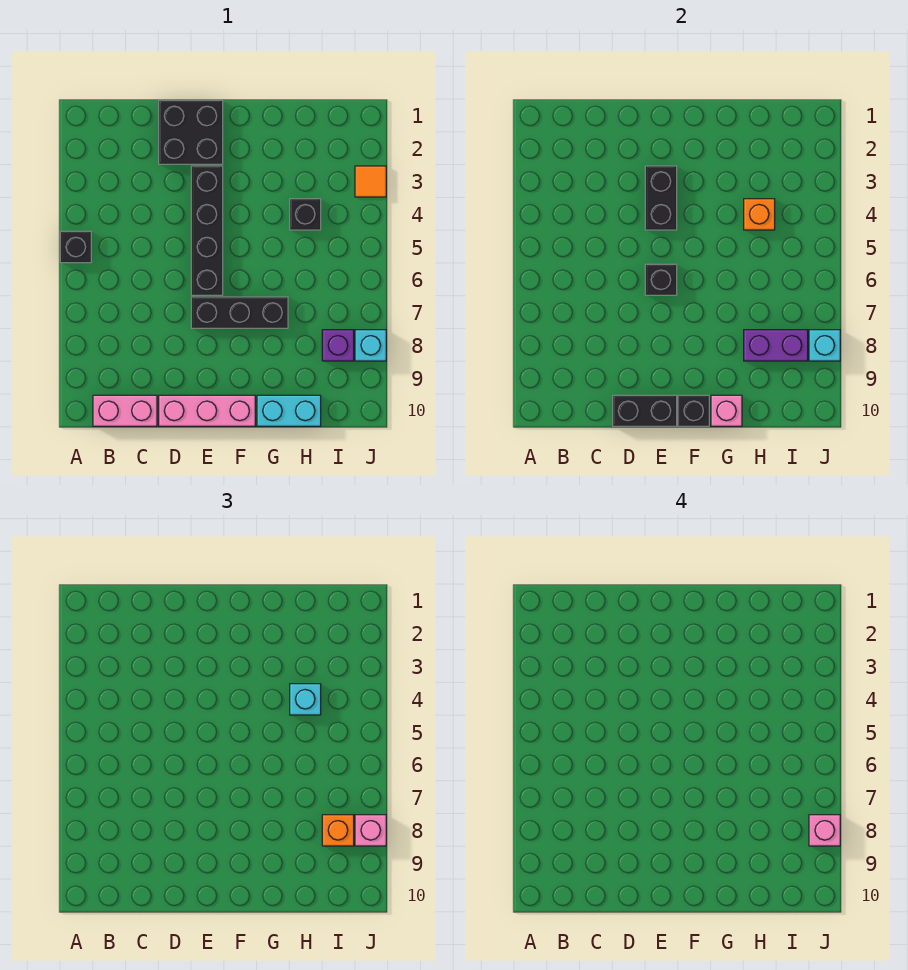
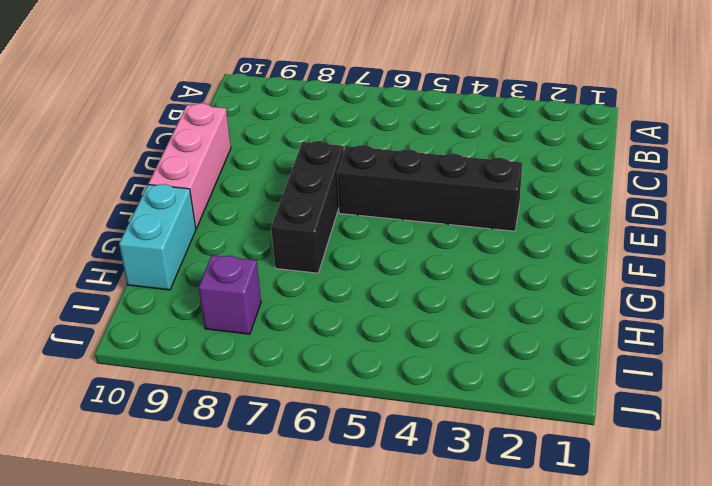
none -> black brick A5 level 1
none -> pink brick B10:C10 level 1
none -> black brick D1:E2 level 1

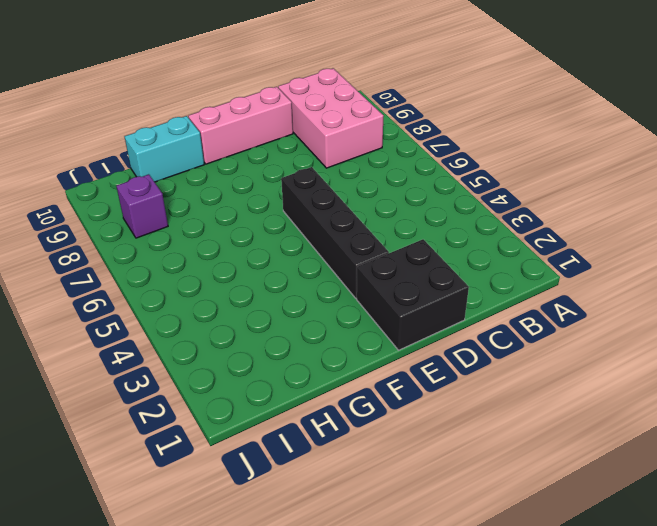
pink brick B8:C10 level 1 -> pink brick B10:C10 level 1
none -> black brick A5 level 1
none -> black brick E7:G7 level 1
none -> black brick H4 level 1

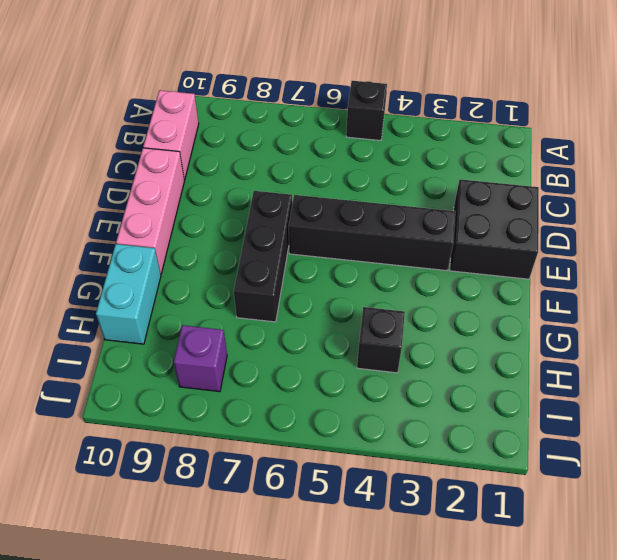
none -> orange tile J3 level 1
none -> cyan brick J8 level 1
none -> black brick D10:E10 level 2

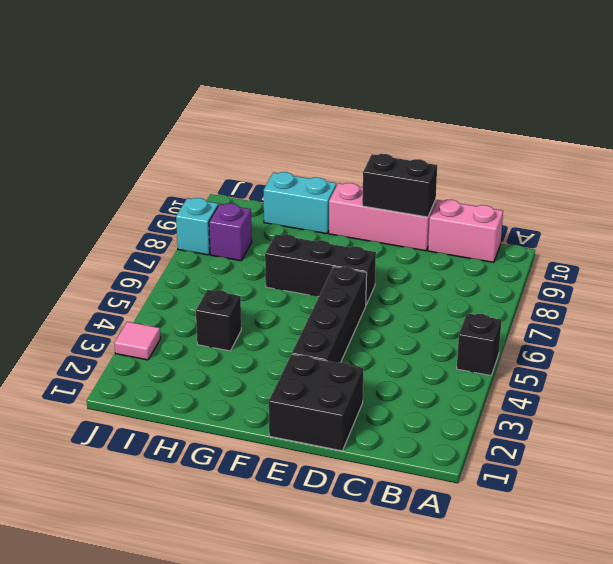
pink tile J3 level 1 -> orange tile J3 level 1
none -> black brick E3:E4 level 2
none -> black brick E6 level 2
none -> black brick F10 level 2

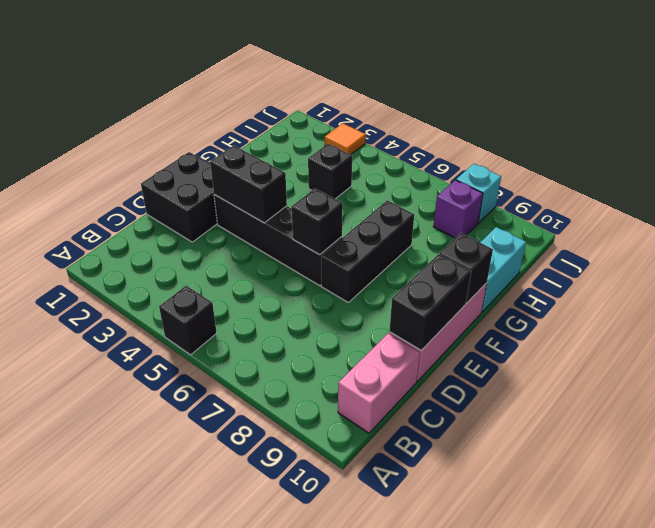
none -> pink brick G10 level 2
none -> orange brick H4 level 2
none -> purple brick H8:I8 level 2

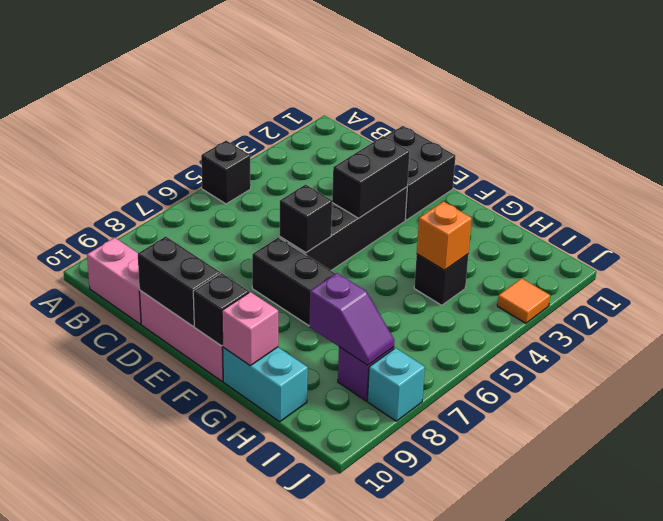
purple slope H8:I8 level 2 top H -> purple brick H8:I8 level 2
none -> cyan brick J8 level 2
none -> cyan brick H4 level 3
none -> orange brick I8 level 3

